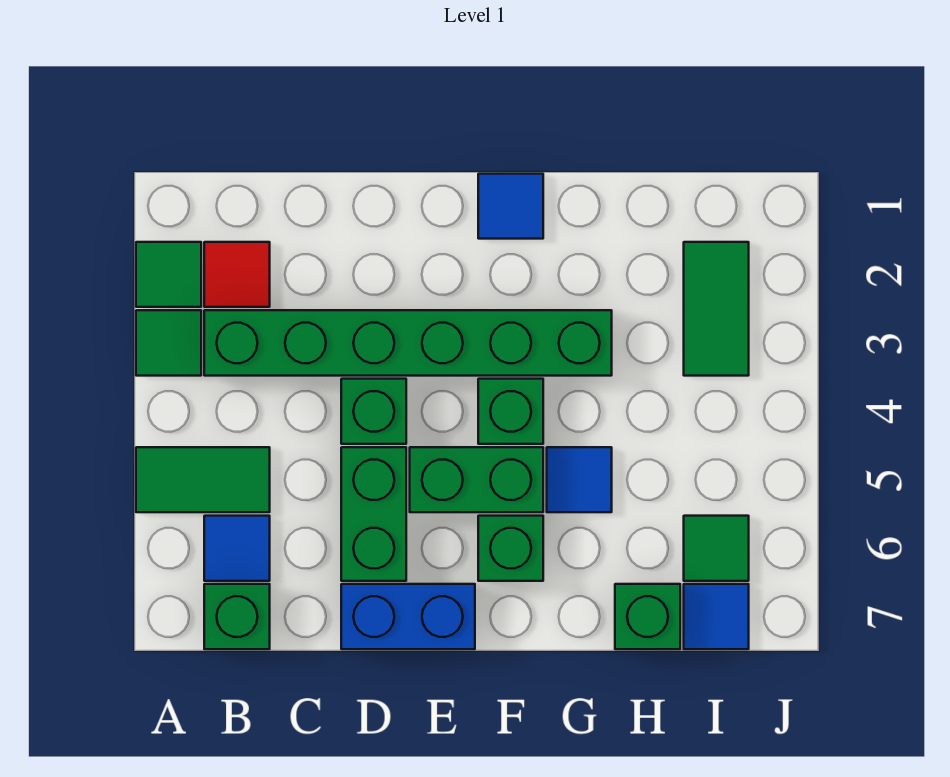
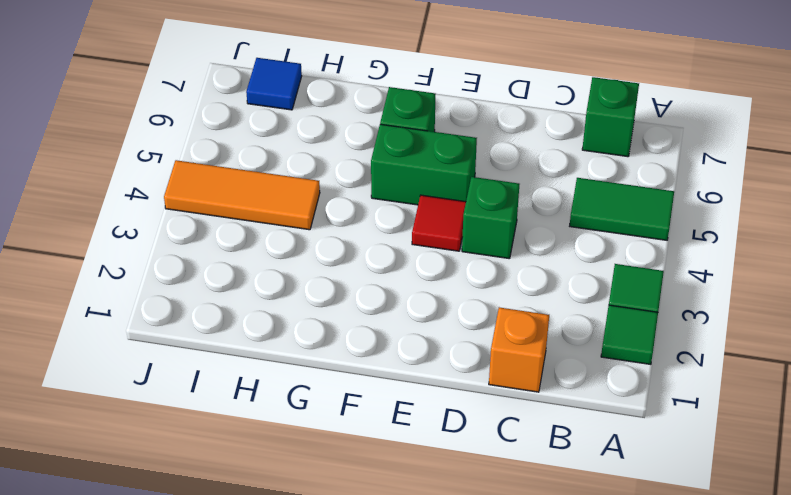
orange brick C1 level 1 -> none
red tile E4 level 1 -> red tile B2 level 1
orange tile H4:J4 level 1 -> none
none -> green brick B3:G3 level 1
none -> blue tile B6 level 1
none -> green brick D5:D6 level 1

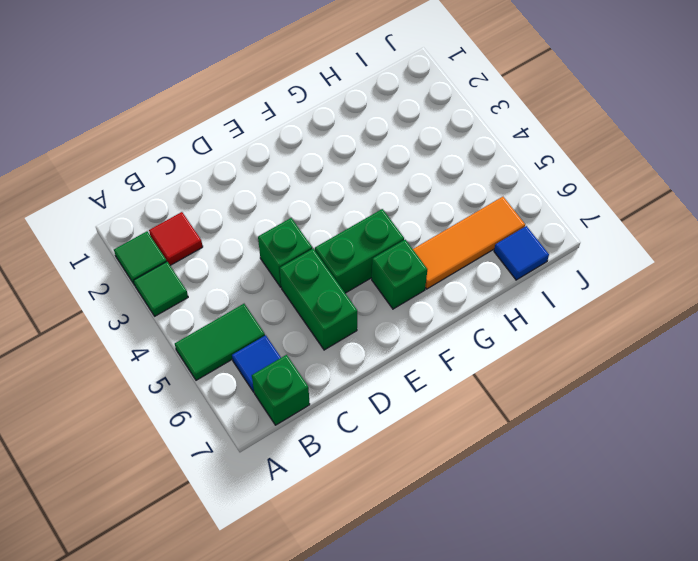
orange tile G6:I6 level 1 -> green tile I6 level 1
none -> green brick B3:G3 level 1
none -> blue brick D7:E7 level 1
none -> blue tile F1 level 1

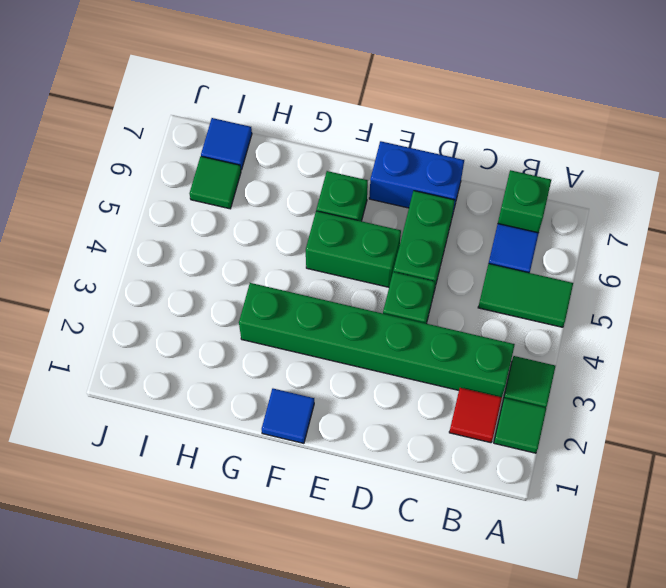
none -> green brick F4 level 1
none -> blue tile G5 level 1
none -> green brick H7 level 1

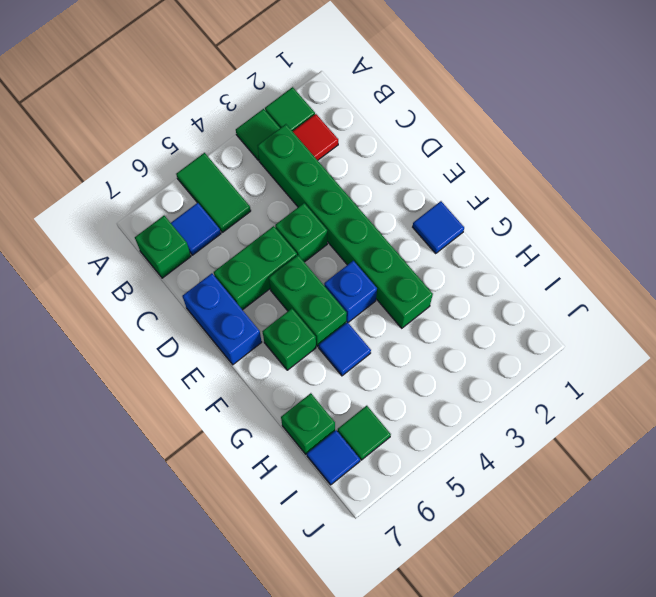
blue brick F4 level 1 -> green brick F4 level 1
none -> green tile I2:I3 level 1

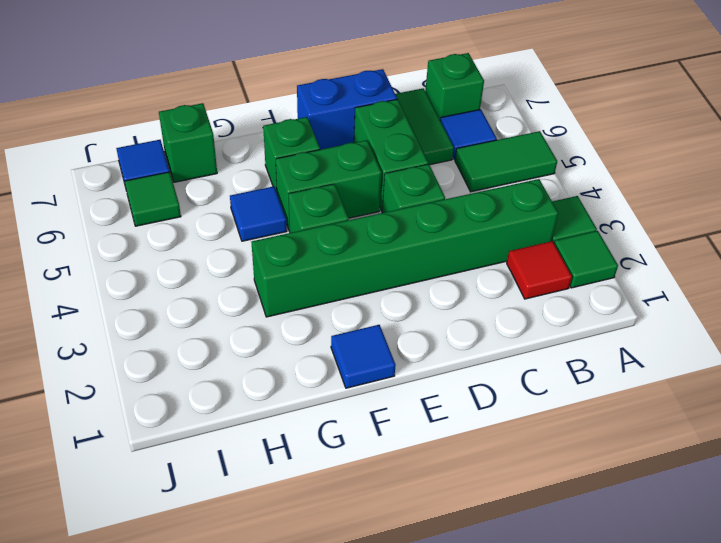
green tile C6:C7 level 1 -> green tile I2:I3 level 1

